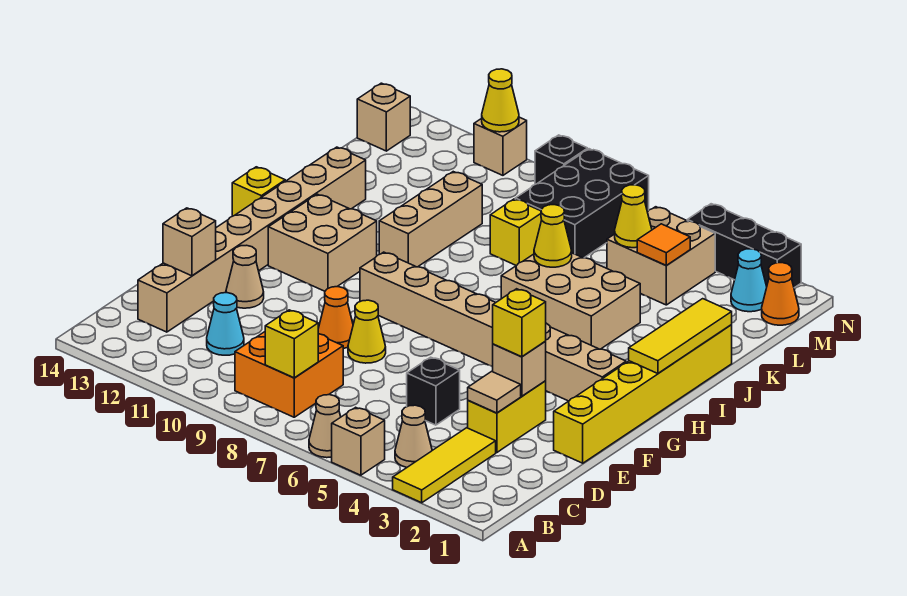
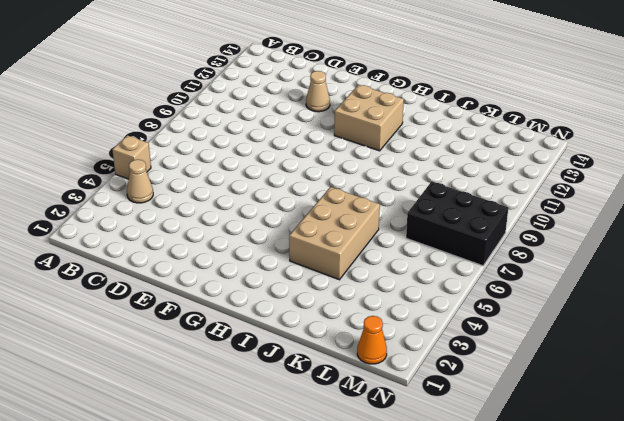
none -> yellow tile A3:C3 level 1
none -> tan cone A6 level 1
none -> orange brick B8:C9 level 1
none -> cyan cone C11 level 1

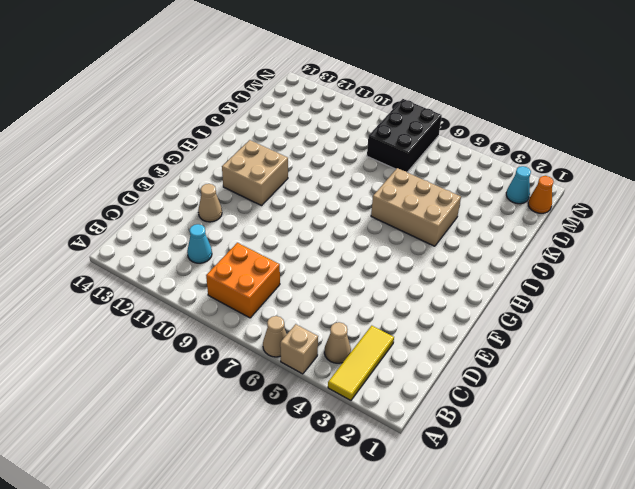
none -> tan brick C13:J13 level 1
none -> yellow brick D3:E3 level 1
none -> black brick D5 level 1
none -> yellow brick E1:J1 level 1

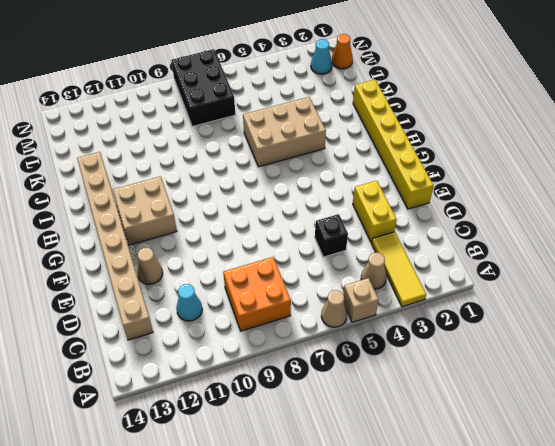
none -> yellow cone E8 level 1
none -> orange cone E9 level 1
none -> tan brick G2:G9 level 1
none -> yellow brick H14 level 1

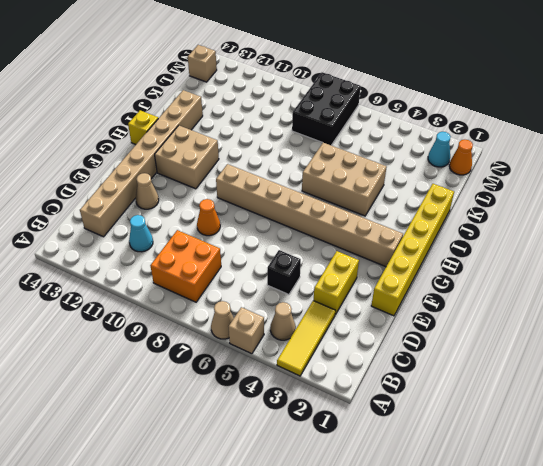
none -> yellow cone E8 level 1
none -> tan brick I10:K10 level 1
none -> yellow brick K8 level 1
none -> tan brick L4:M5 level 1

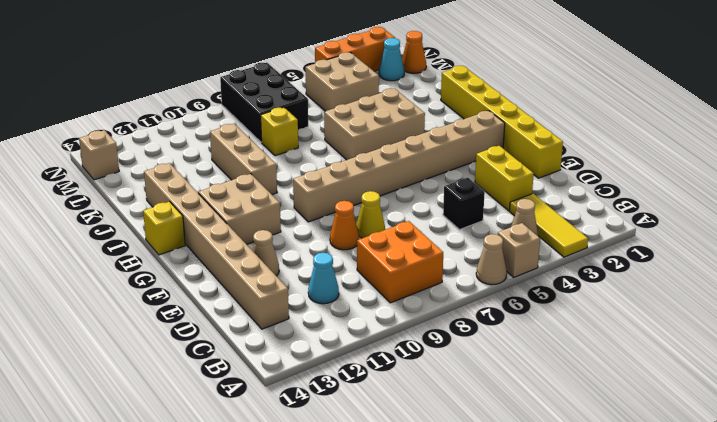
orange brick N2:N4 level 1 -> black brick N2:N4 level 1
none -> black brick N9 level 1
none -> tan brick N11 level 1
none -> yellow brick B8 level 2
none -> tan tile D3 level 2

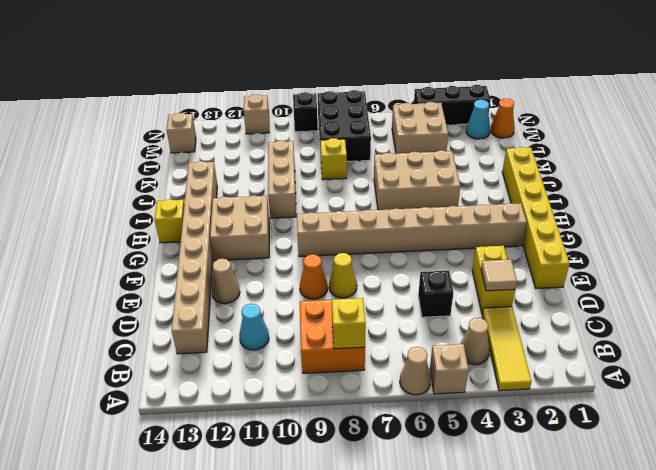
none -> tan brick D13 level 2
none -> tan brick E3 level 2
none -> yellow tile H1:J1 level 2
none -> yellow cone J6 level 2

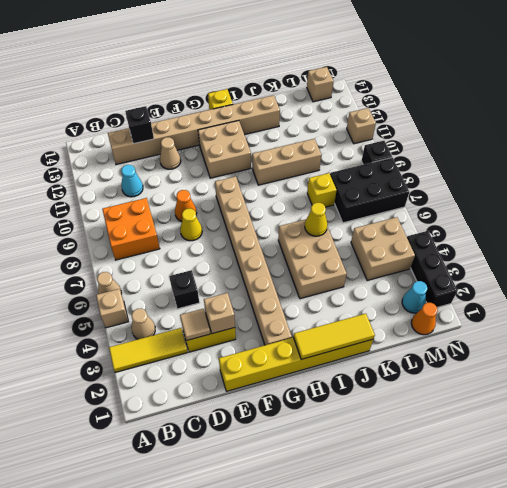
black brick D13 level 2 -> tan brick D13 level 2
none -> yellow brick B8 level 2
none -> orange tile L4 level 2
none -> yellow cone L5 level 2
none -> yellow cone N11 level 2

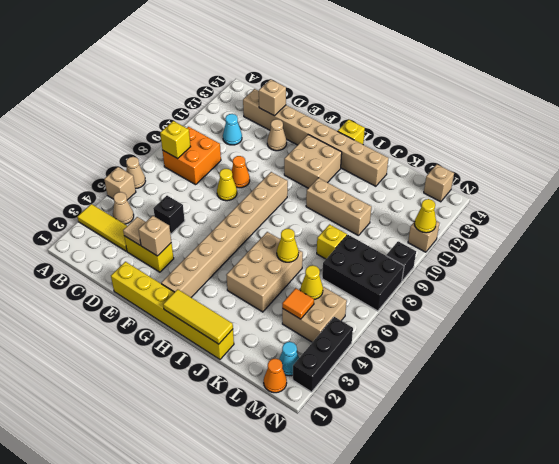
none -> yellow brick E3 level 3

